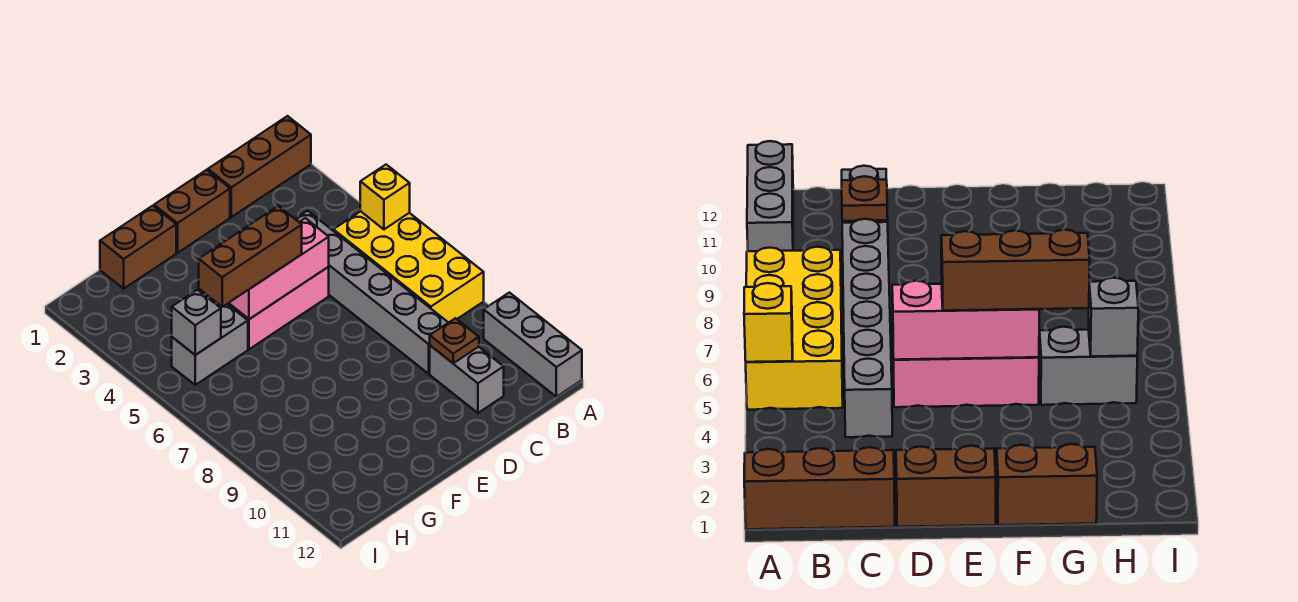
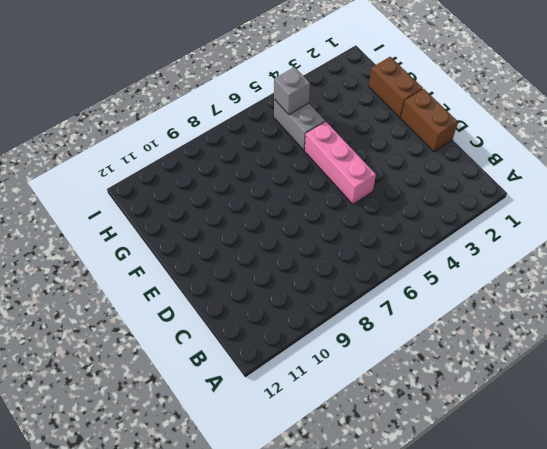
none -> brown brick A1:C1 level 1
none -> yellow brick A5:B8 level 1
none -> grey brick A10:A12 level 1

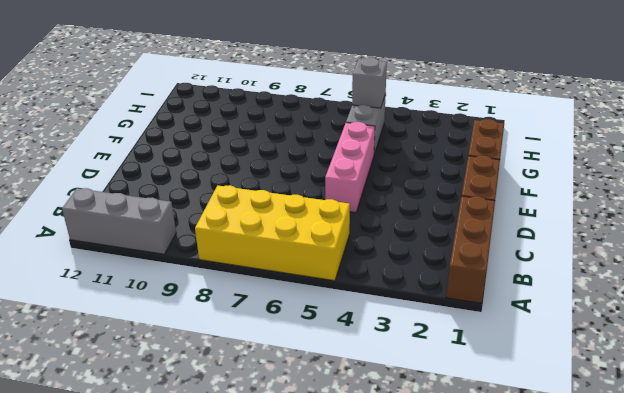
none -> grey brick C4:C9 level 1
none -> grey brick C10:C11 level 1
none -> yellow brick A5 level 2

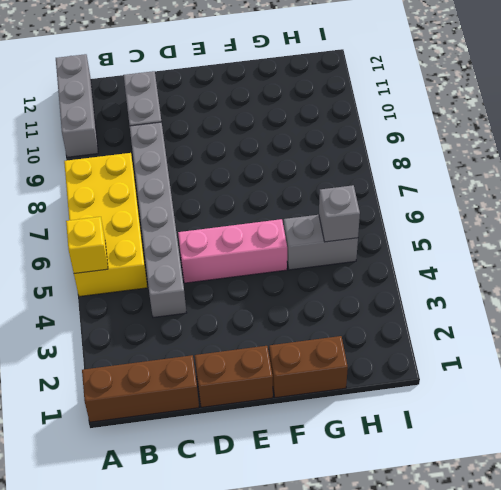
none -> brown plate C10 level 2
none -> pink brick D5:F5 level 2
none -> brown brick E5:G5 level 3

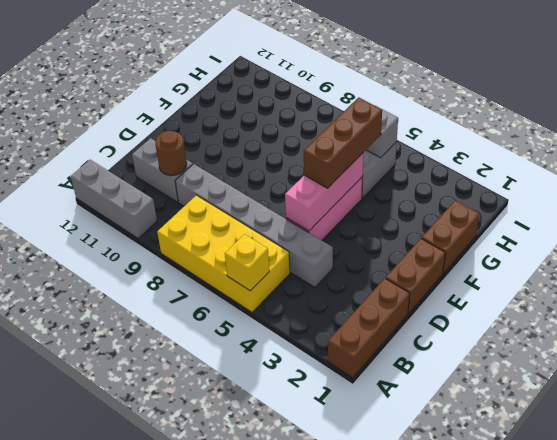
brown round brick C10 level 2 -> brown plate C10 level 2

